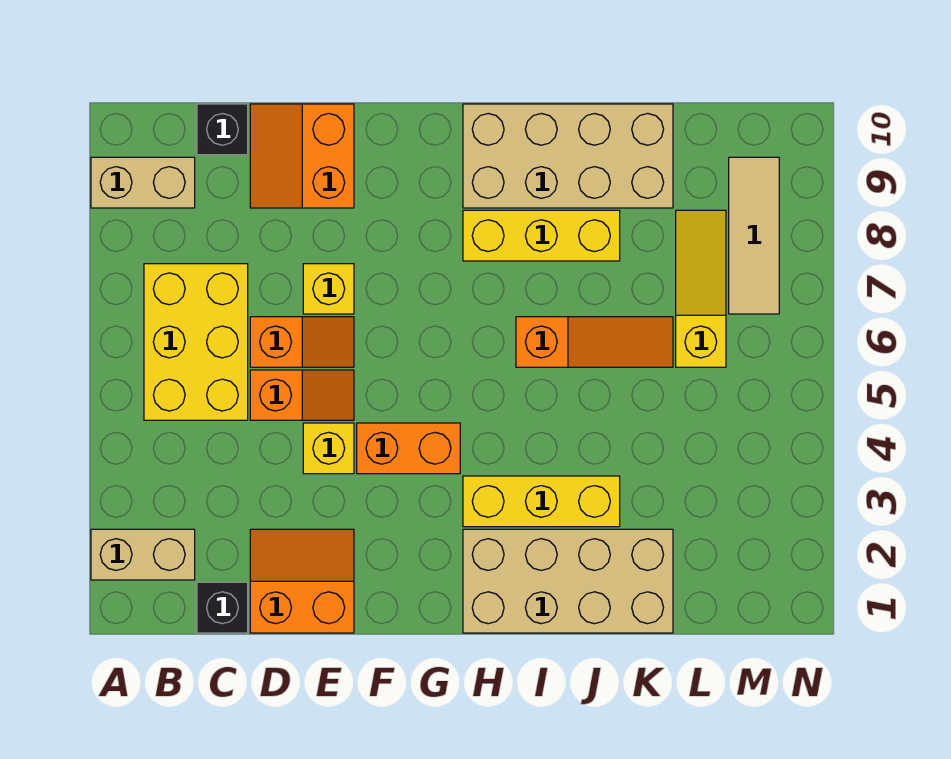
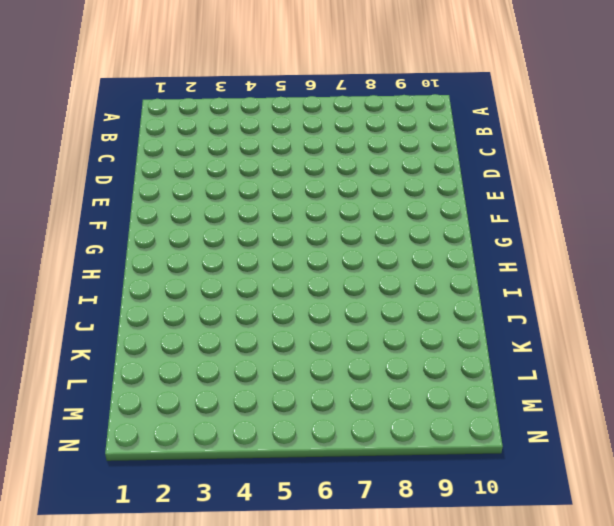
none -> tan brick A2:B2 level 1
none -> tan brick A9:B9 level 1
none -> yellow brick B5:C7 level 1

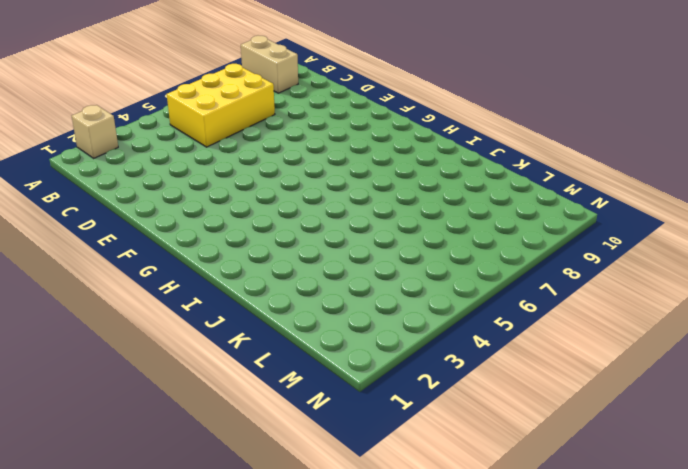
tan brick A2 level 1 -> tan brick A2:B2 level 1
none -> black brick C1 level 1
none -> black brick C10 level 1
none -> orange slope D1:E2 level 1 top 1

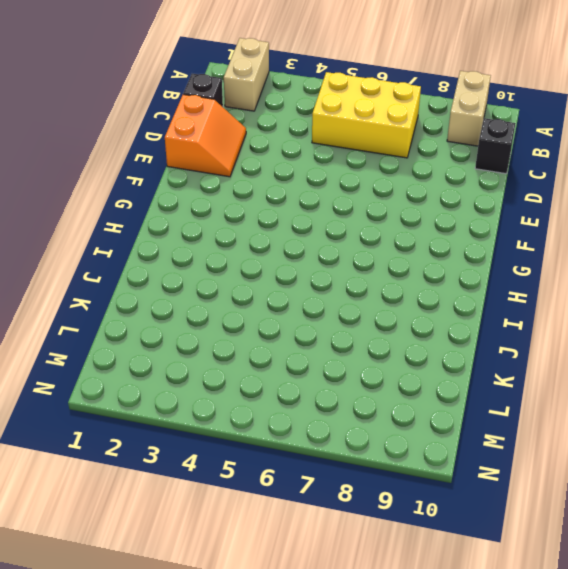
none -> orange slope D5:E5 level 1 top D
none -> orange slope D6:E6 level 1 top D
none -> orange slope D9:E10 level 1 top E

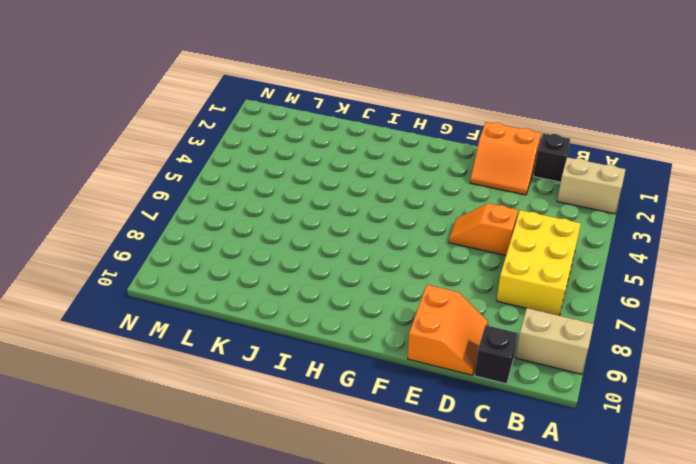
none -> orange slope D6:E6 level 1 top D
none -> yellow brick E4 level 1
none -> yellow brick E7 level 1

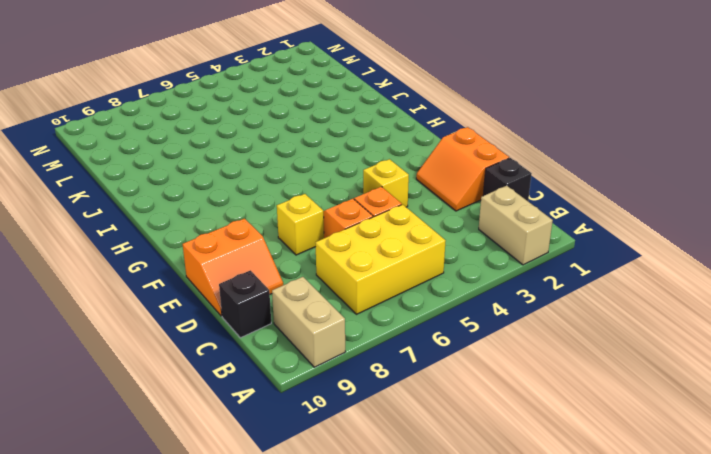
none -> orange brick F4:G4 level 1
none -> tan brick H1:K2 level 1
none -> yellow brick H3:J3 level 1

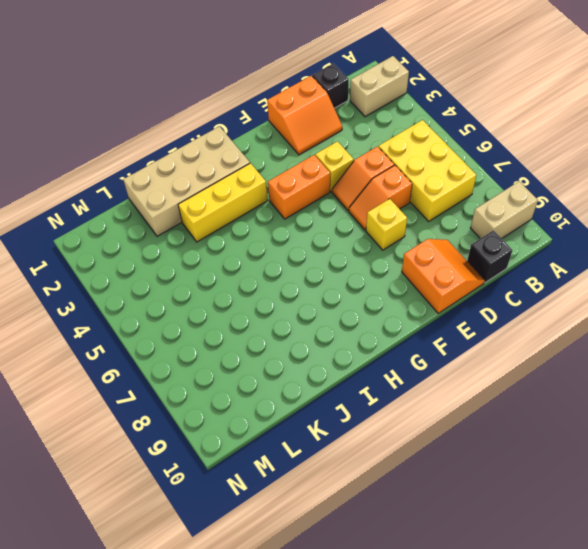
none -> yellow brick H8:J8 level 1
none -> tan brick H9:K10 level 1
none -> orange slope I6:K6 level 1 top I

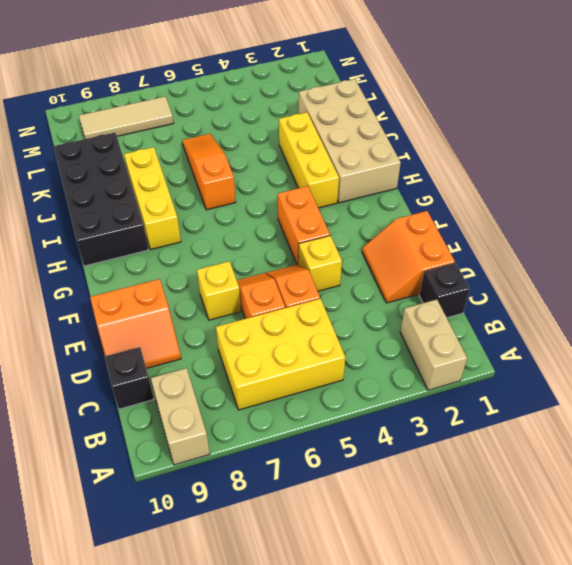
black brick H9:K10 level 1 -> tan brick H9:K10 level 1
none -> yellow slope L6:L8 level 1 top 6

